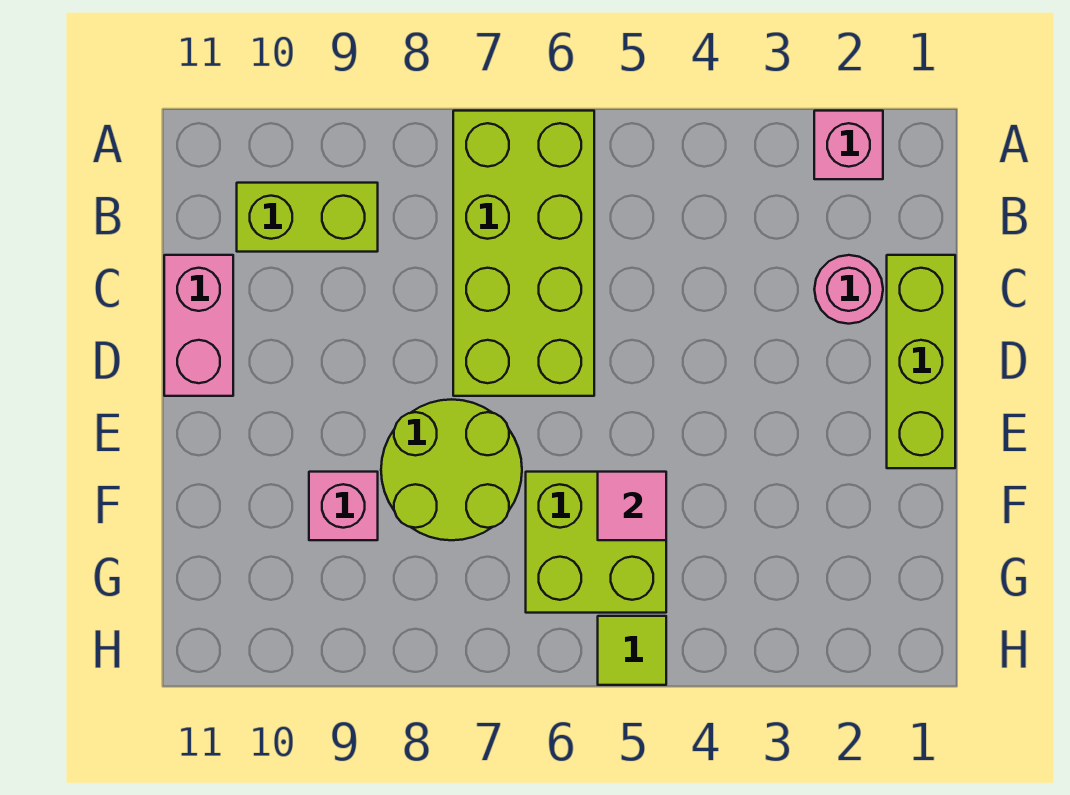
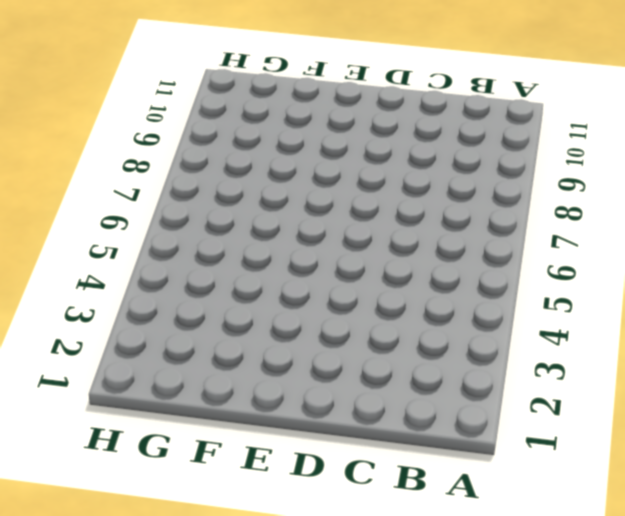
none -> pink brick A2 level 1
none -> lime brick A6:D7 level 1

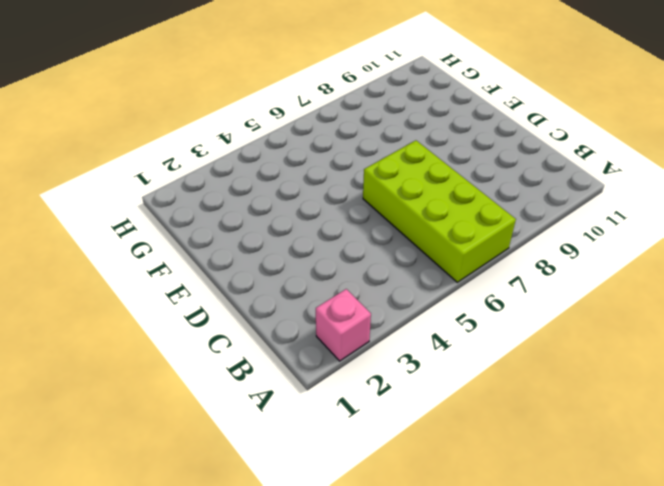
none -> lime brick B9:B10 level 1
none -> lime brick C1:E1 level 1

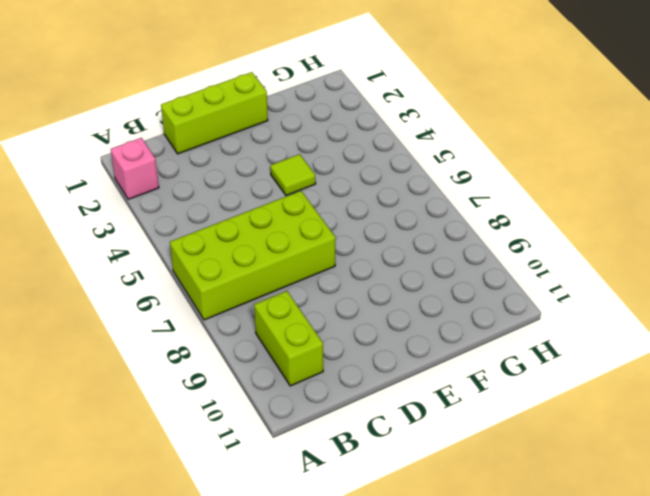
lime tile E4 level 1 -> lime tile H5 level 1
none -> pink round brick C2 level 1
none -> pink brick C11:D11 level 1

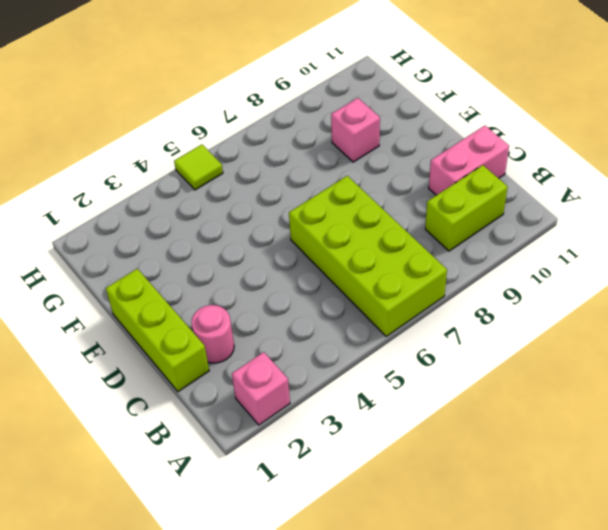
pink brick C10:C11 level 1 -> pink brick C11:D11 level 1
none -> lime round brick E7:F8 level 1
none -> lime brick F5:G6 level 1

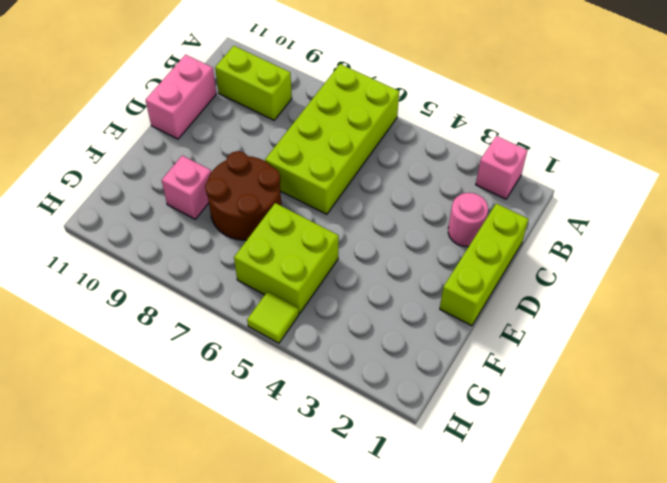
brown round brick E7:F8 level 1 -> lime round brick E7:F8 level 1
none -> pink tile F5 level 2

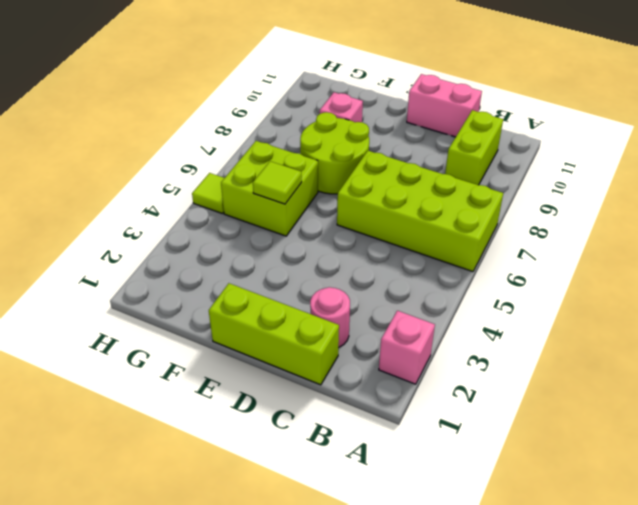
lime tile F5 level 2 -> pink tile F5 level 2

